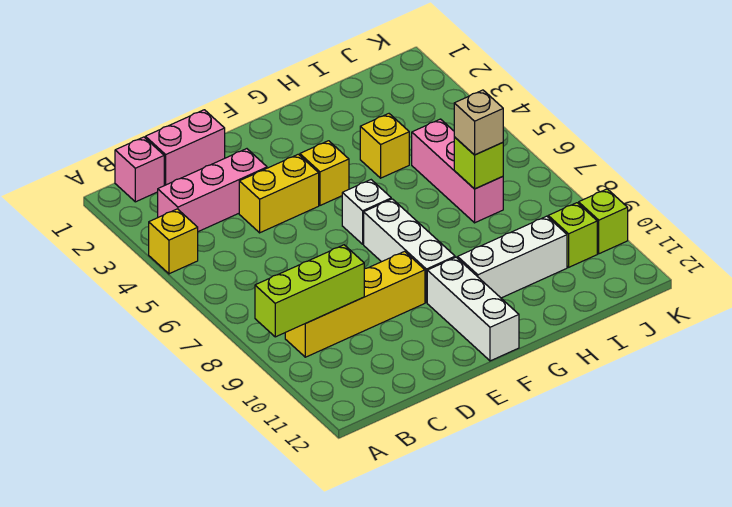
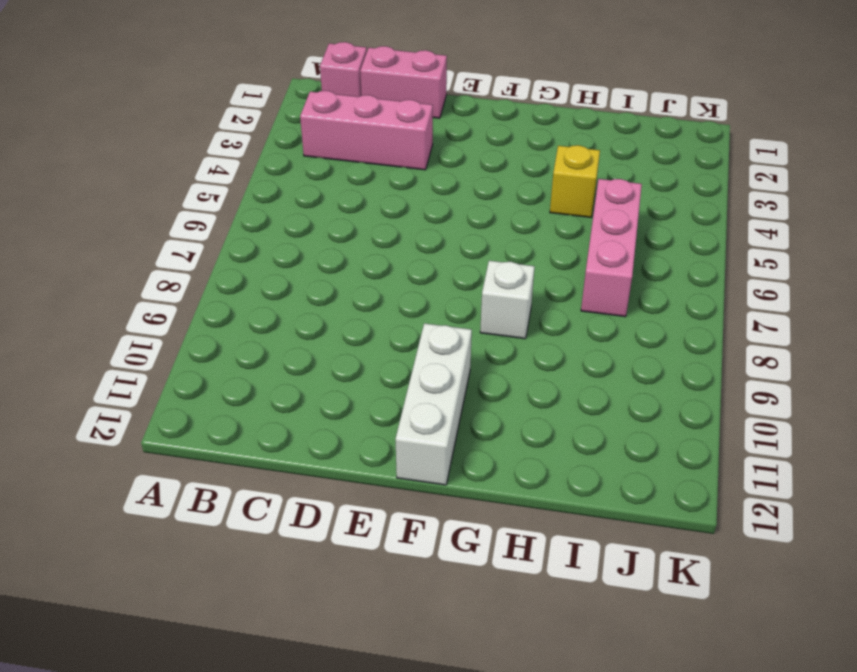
white brick G8 level 1 -> white brick F6 level 1
none -> yellow brick A4 level 1
none -> yellow brick B9:E9 level 1
none -> yellow brick D4:E4 level 1

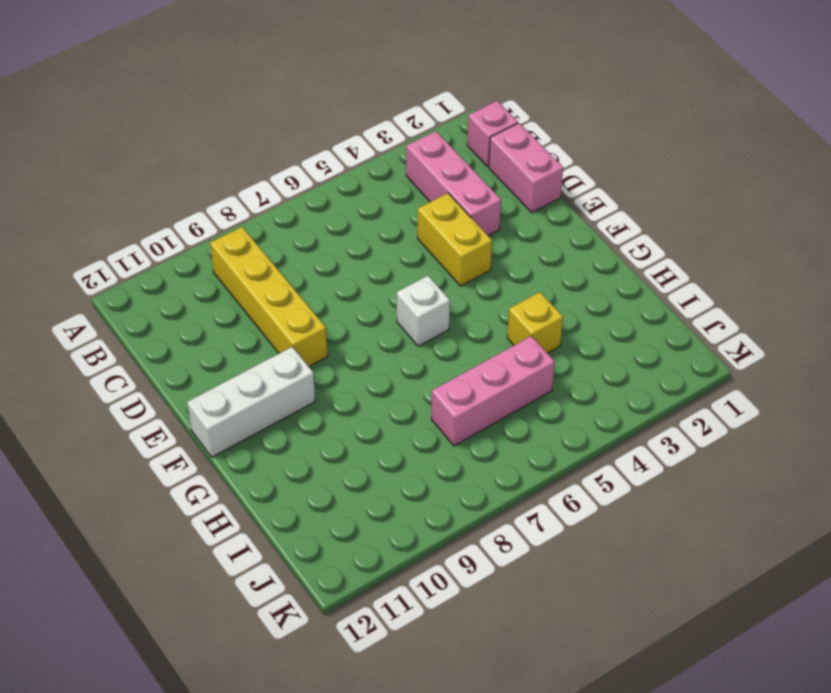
none -> yellow brick A4 level 1
none -> yellow brick F4 level 1
none -> white brick F7:F9 level 1

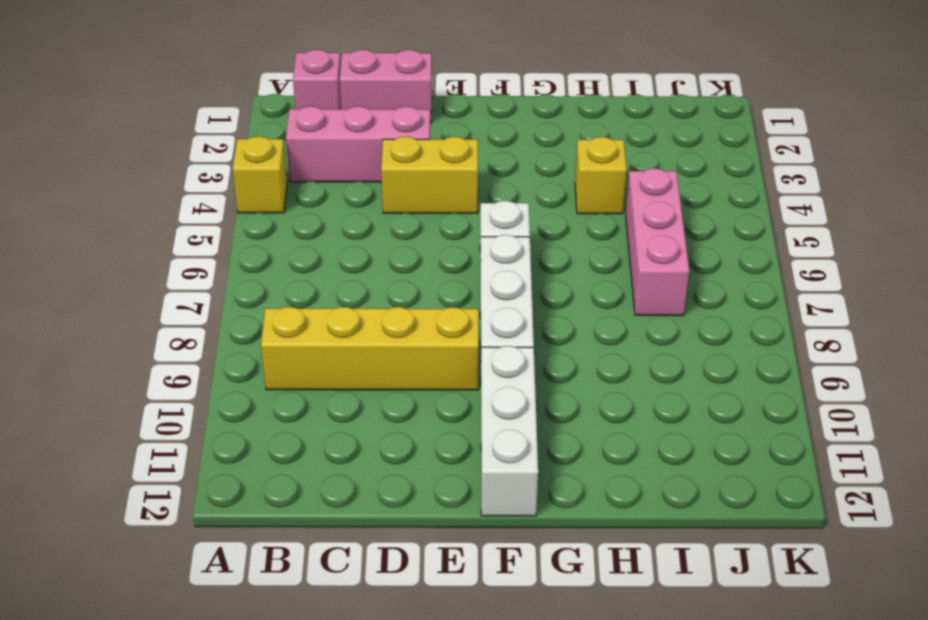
none -> yellow brick F4 level 1
none -> white brick G10:I10 level 1
none -> lime brick J10 level 1

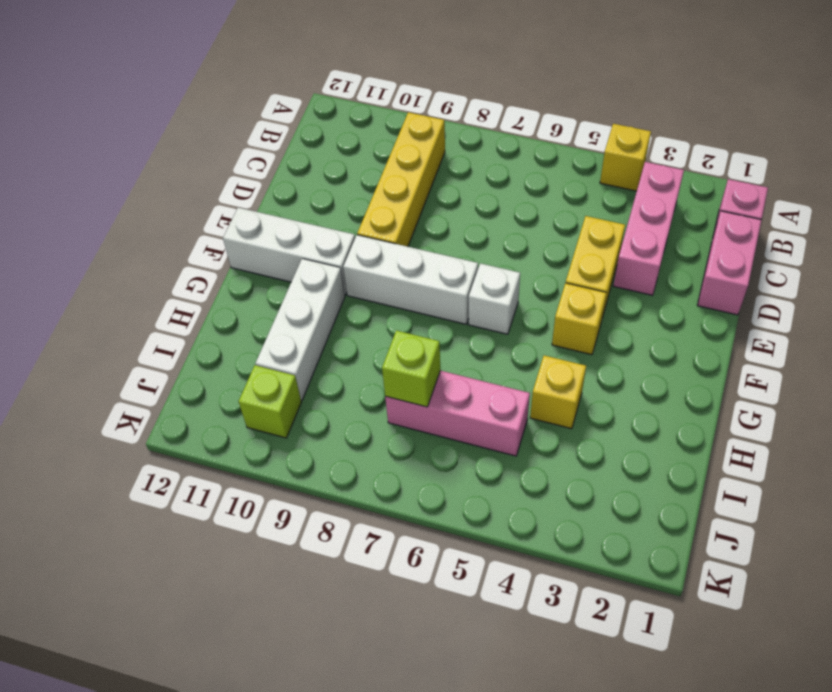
none -> lime brick K10 level 1
none -> lime brick A9:C9 level 2
none -> tan brick I7 level 3

